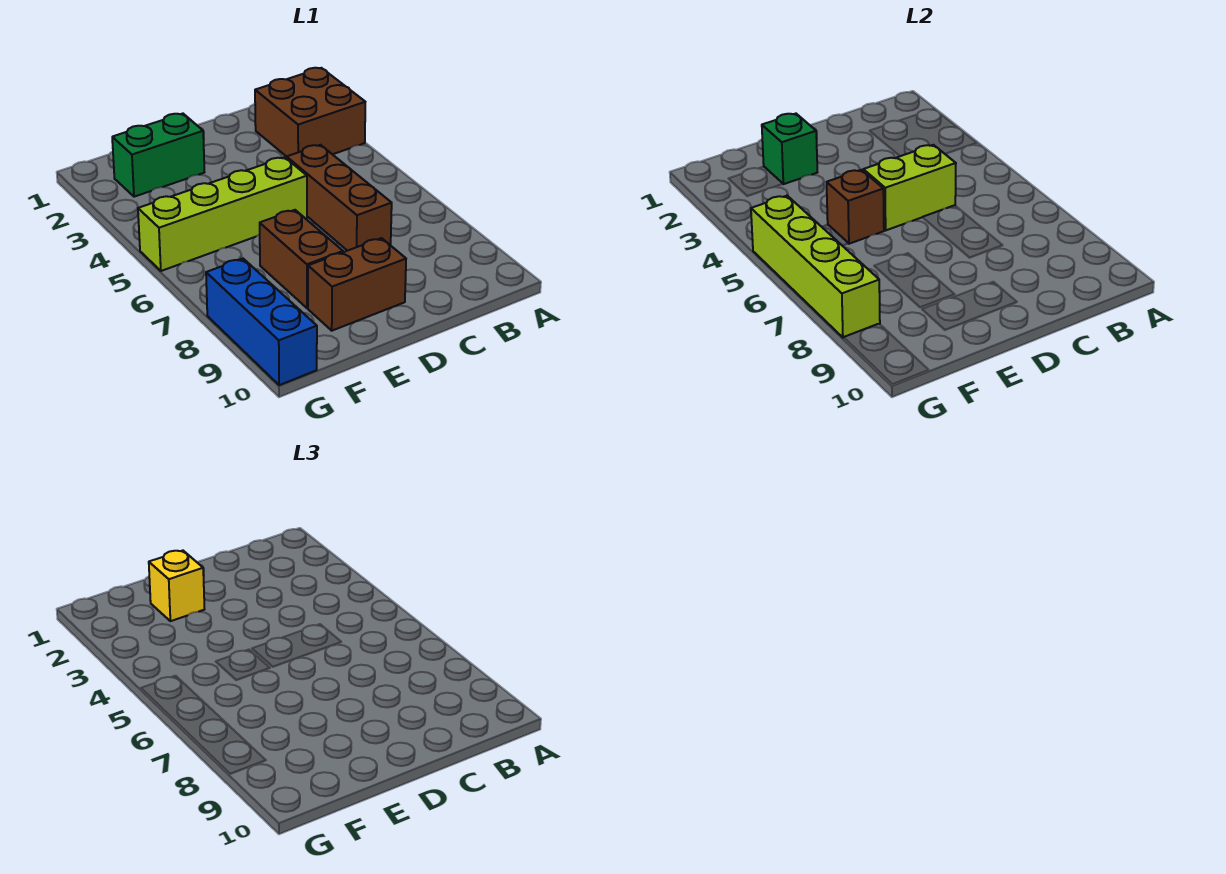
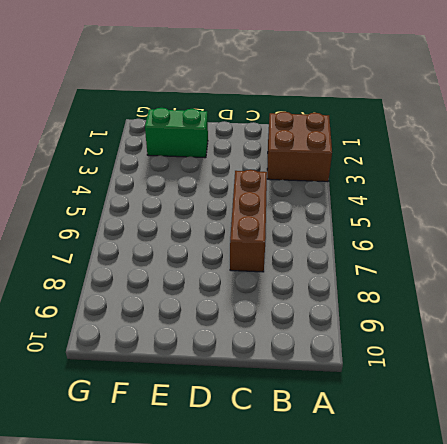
none -> lime brick D5:G5 level 1
none -> brown brick D9:E9 level 1
none -> brown brick E7:E8 level 1

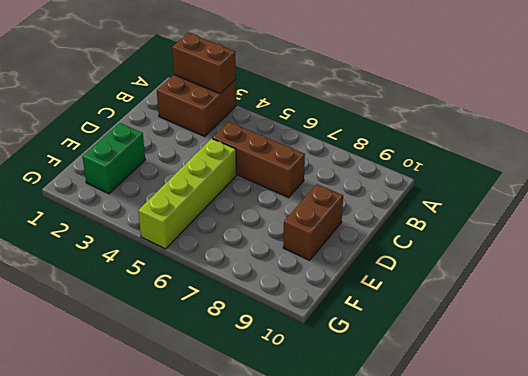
brown brick A2:A3 level 2 -> brown brick E7:E8 level 1
none -> blue brick G8:G10 level 1
none -> lime brick C5:D5 level 2
none -> green brick E2 level 2

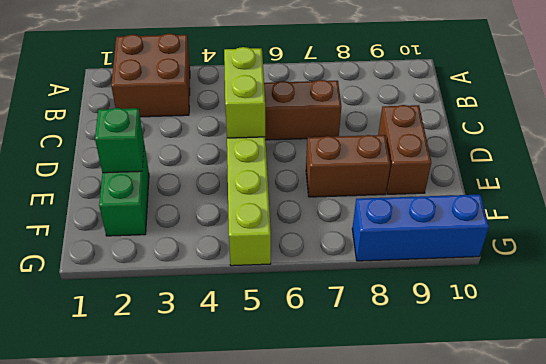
none -> brown brick E5 level 2
none -> lime brick G5:G8 level 2
none -> yellow brick E2 level 3

